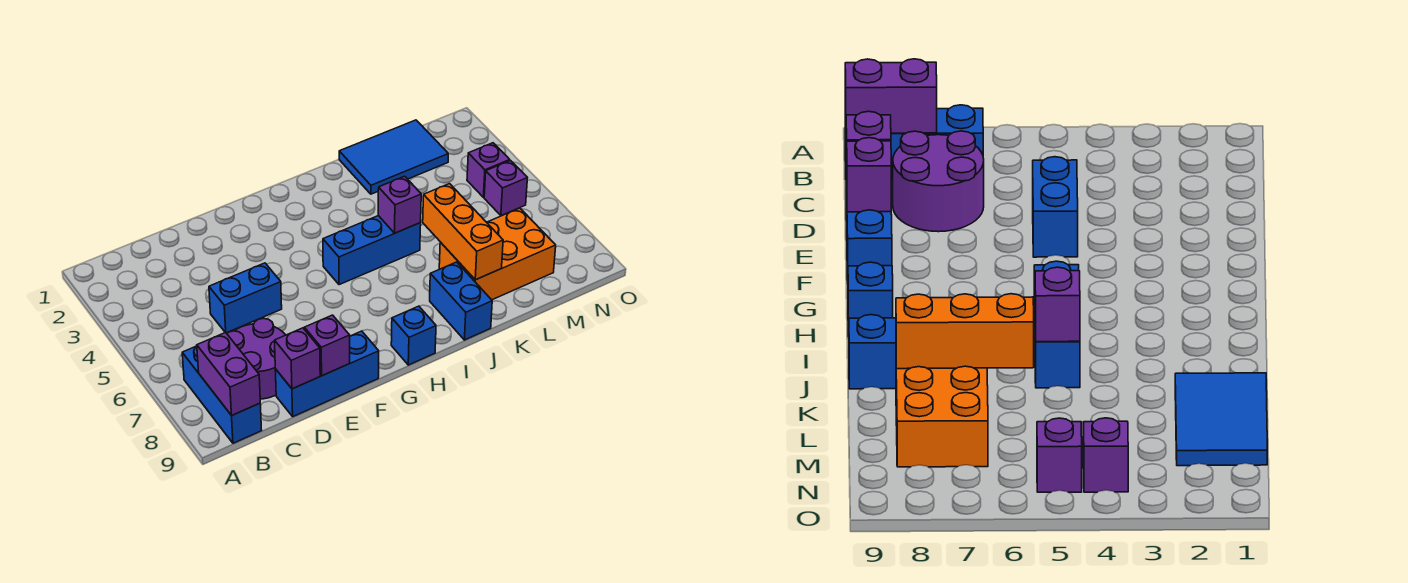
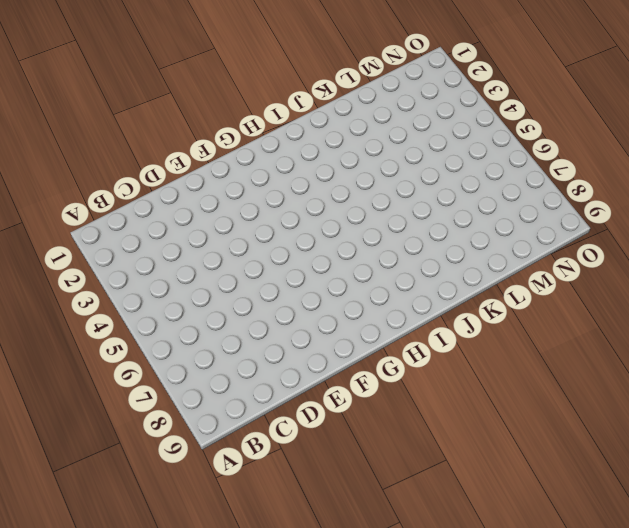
none -> blue brick B7:B9 level 1
none -> purple round brick C7:D8 level 1
none -> blue brick D5:E5 level 1

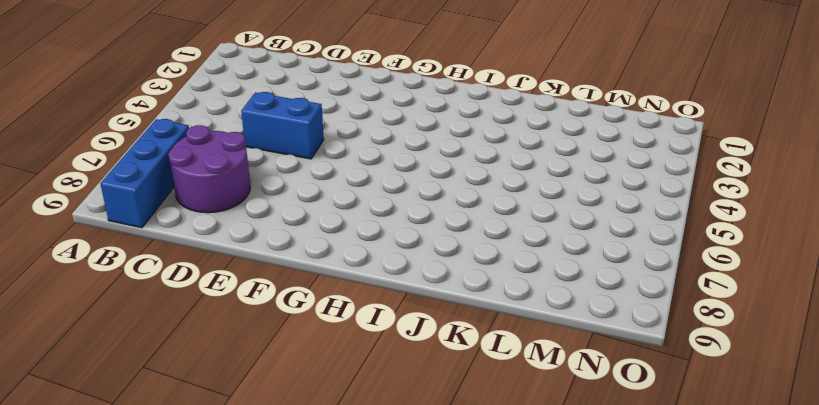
none -> blue brick D9:F9 level 1
none -> blue brick H5:J5 level 1
none -> blue brick H9 level 1

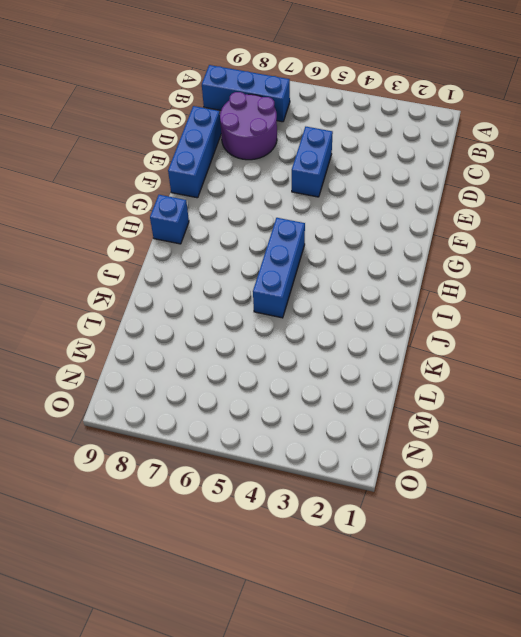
none -> blue brick J8:J9 level 1
none -> blue tile K1:M2 level 1
none -> orange brick K7:M8 level 1

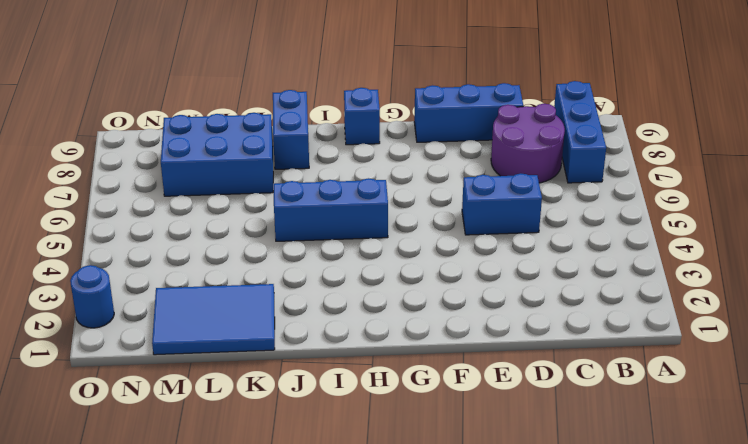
blue brick K7:M8 level 1 -> orange brick K7:M8 level 1
blue round brick O2 level 1 -> none
none -> purple brick N4 level 1
none -> purple brick N5 level 1
none -> purple brick B8:B9 level 2

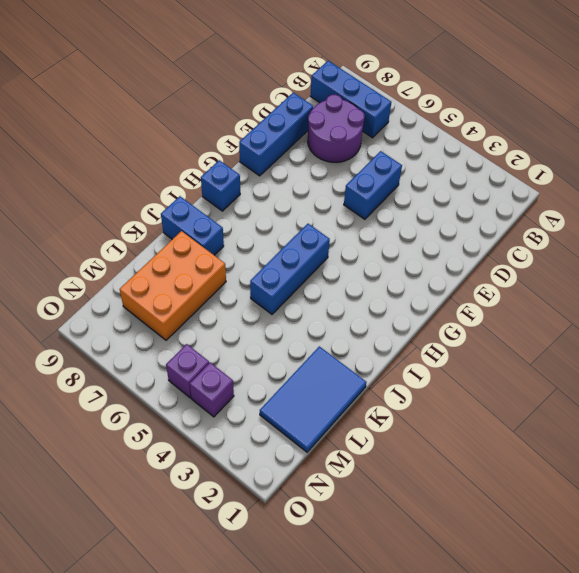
none -> purple brick B8:B9 level 2
none -> purple brick D9 level 2
none -> purple brick E9 level 2

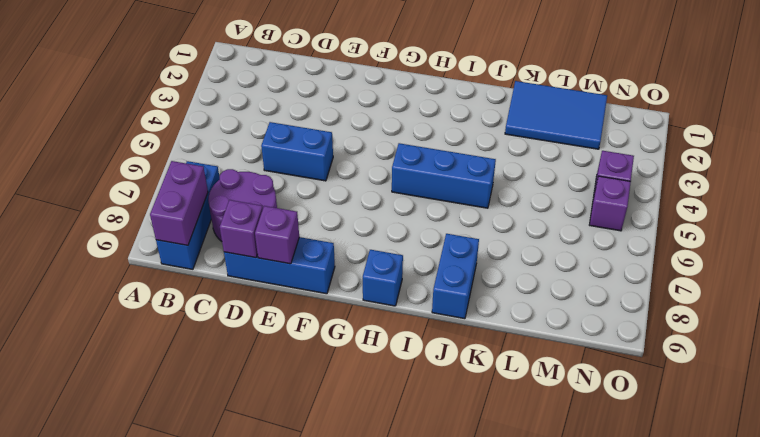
none -> orange brick K7:M8 level 1
none -> purple brick J5 level 2
none -> orange brick K6:K8 level 2

